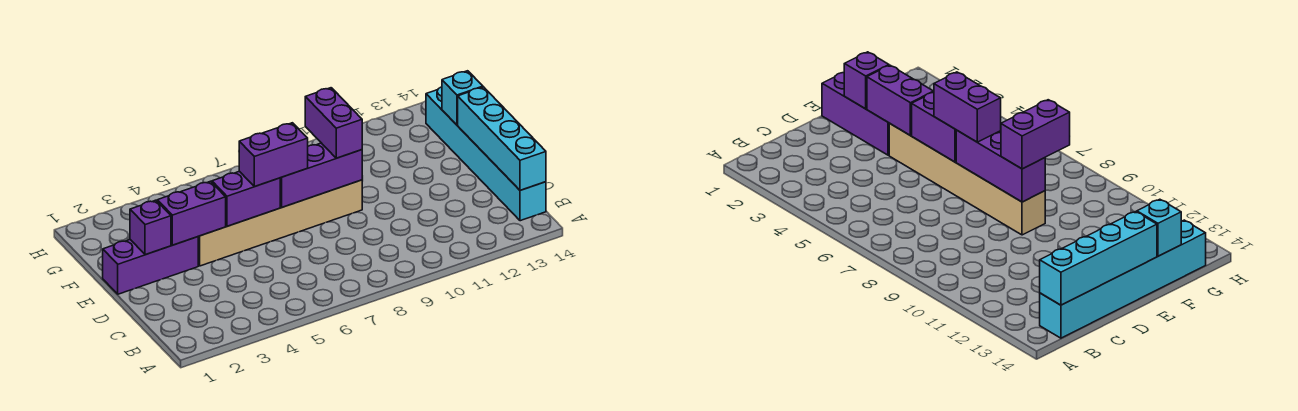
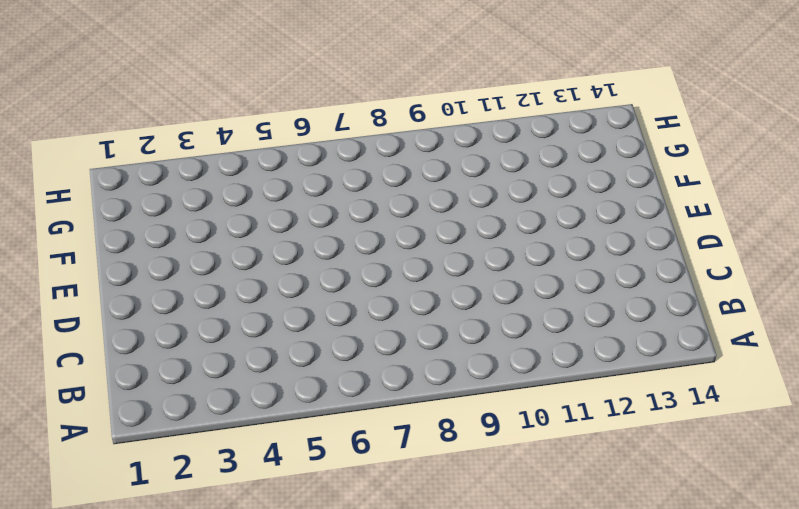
none -> cyan brick B14:G14 level 1
none -> purple brick E1:E3 level 1

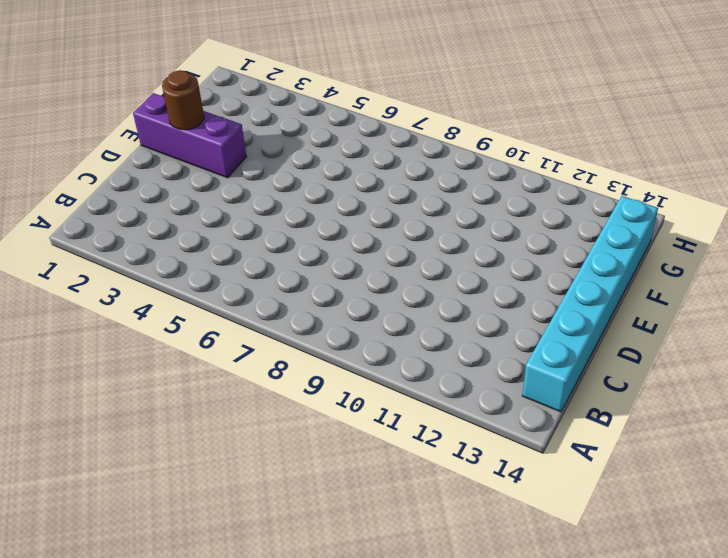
brown round brick E2 level 2 -> purple brick E2 level 2
none -> tan brick E4:E9 level 1
none -> cyan brick B14:E14 level 2

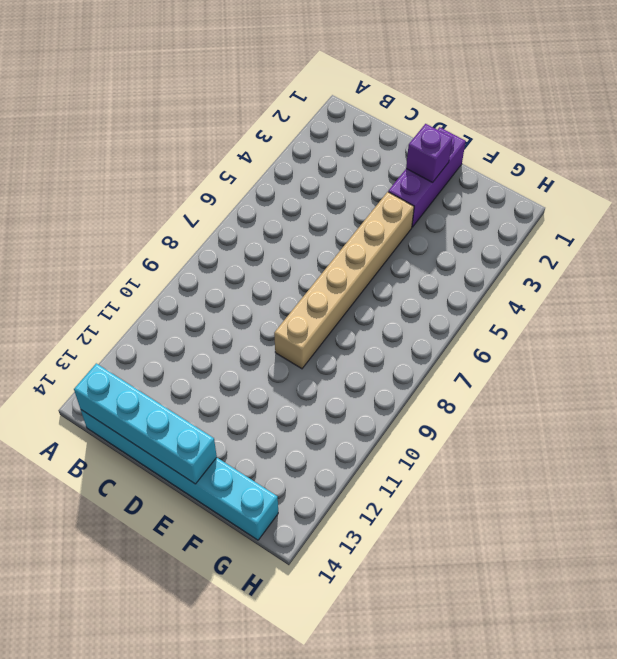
none -> purple brick E3:E4 level 2
none -> purple brick E5:E6 level 2

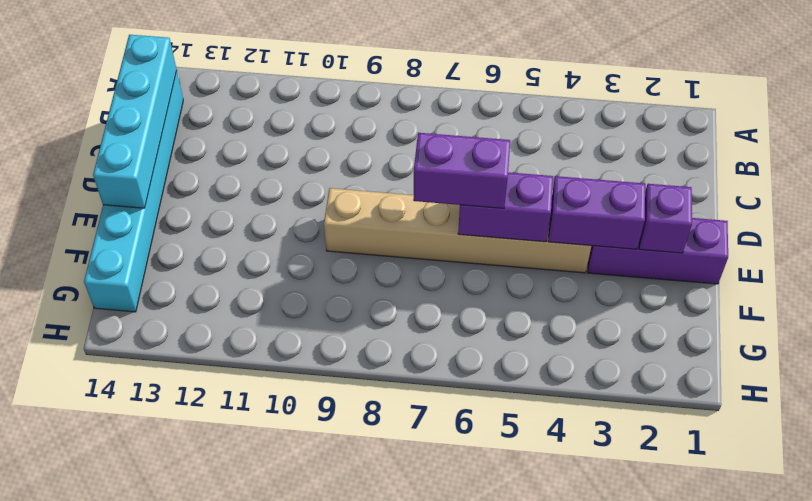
none -> purple brick E7:E9 level 2
none -> cyan brick F14 level 2

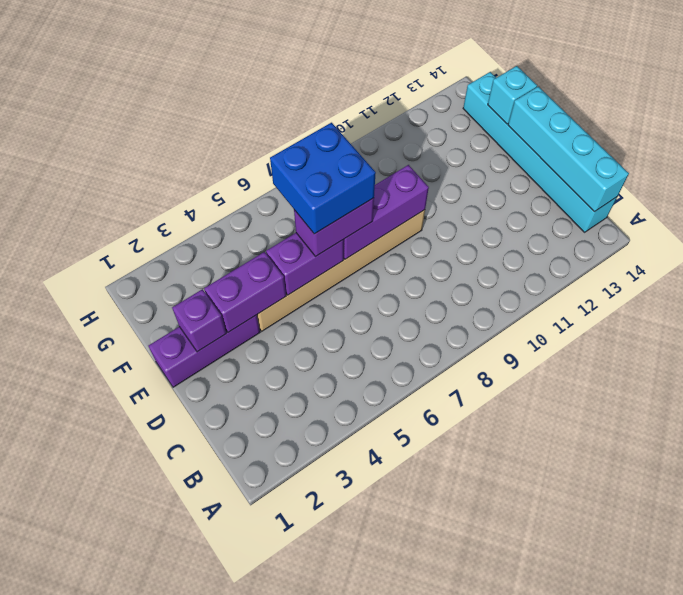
blue brick E6:F7 level 4 -> none
none -> purple brick E9:F9 level 3

